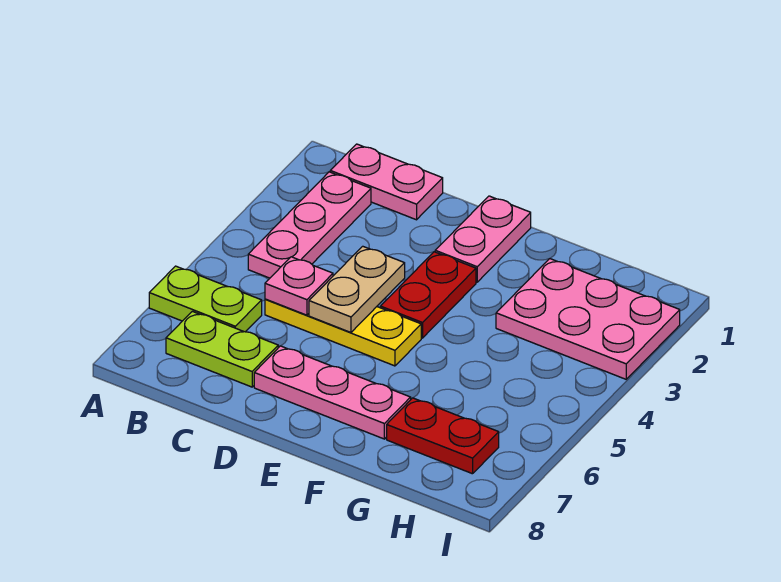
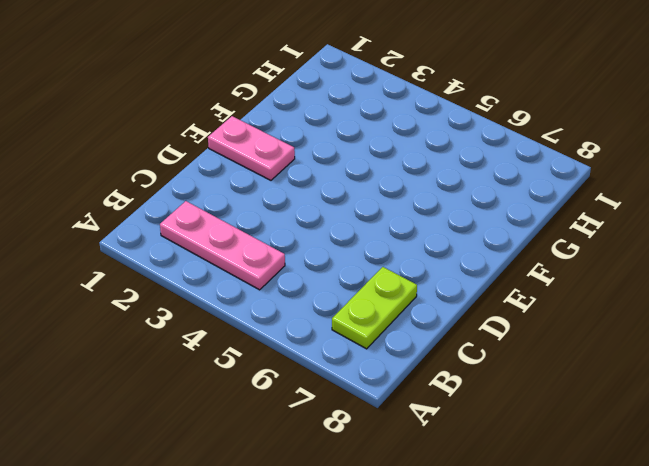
none -> lime plate A6:B6 level 1
none -> pink plate B1:C1 level 1
none -> yellow plate C5:E5 level 1

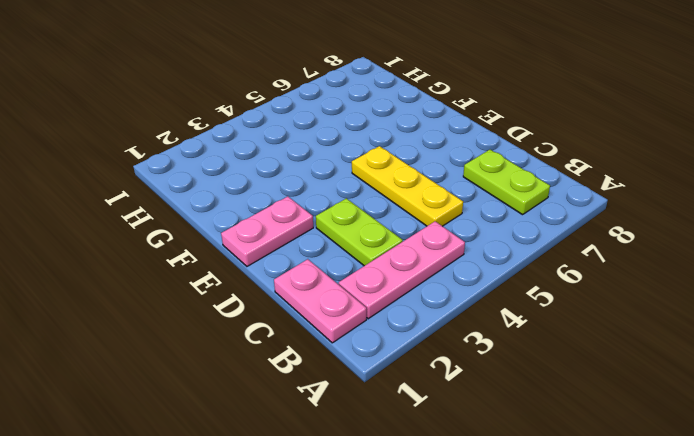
lime plate C3:D3 level 1 -> lime plate A6:B6 level 1
none -> pink plate D7:F7 level 1
none -> red plate E3:E4 level 1
none -> pink plate G2:I3 level 1

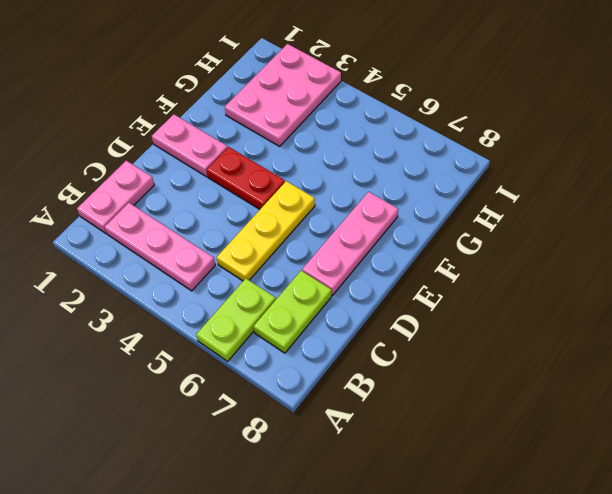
none -> red plate G7:H7 level 1
none -> pink plate C5 level 2
none -> tan plate D4:D5 level 2

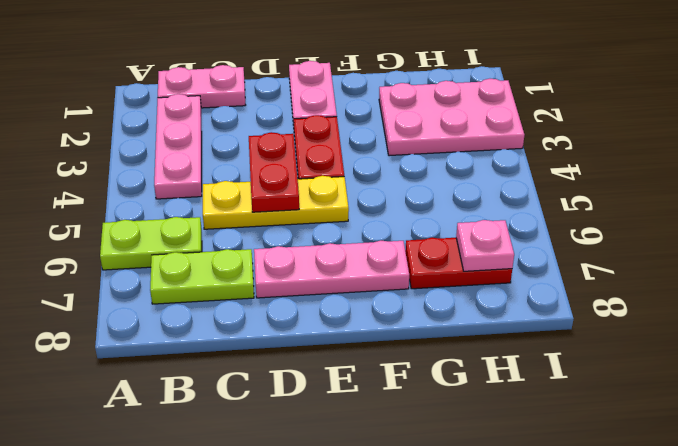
red plate D4:D5 level 2 -> tan plate D4:D5 level 2
pink plate H7 level 2 -> pink plate C5 level 2

